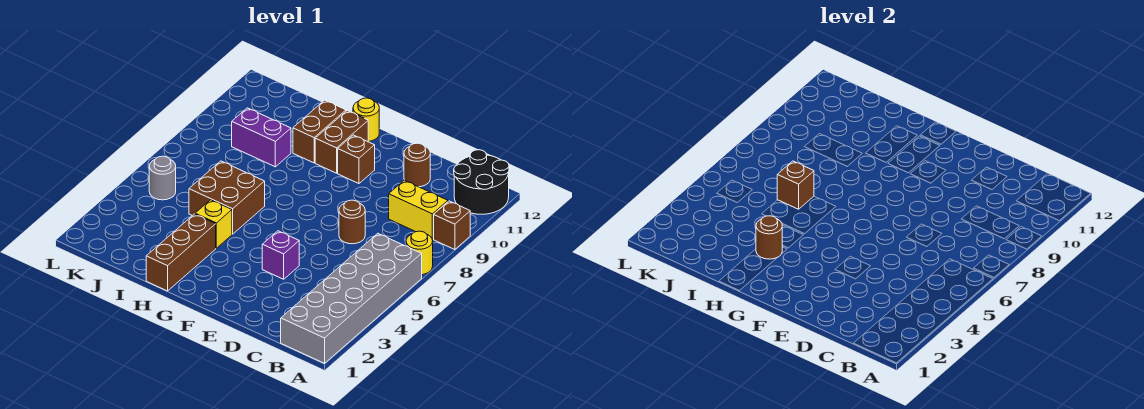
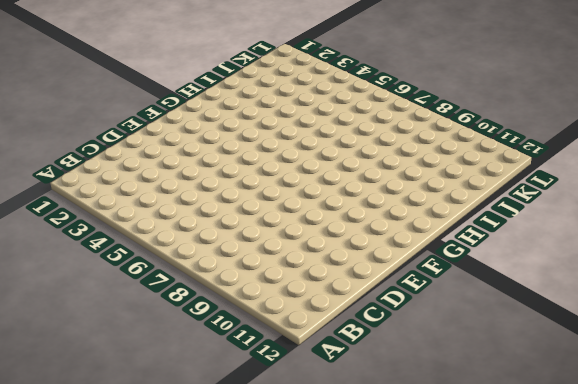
none -> grey brick A1:B6 level 1
none -> yellow round brick A7 level 1
none -> brown brick A9 level 1

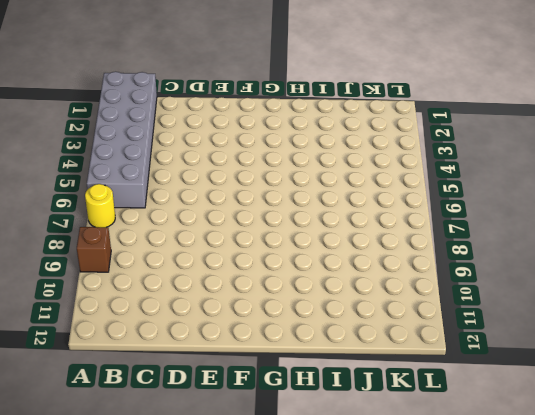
none -> black round brick A11:B12 level 1
none -> yellow brick B9:C9 level 1
none -> brown round brick D7 level 1

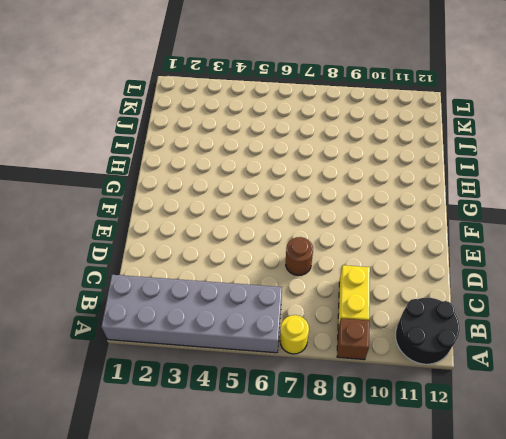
none -> brown round brick D11 level 1
none -> purple brick E4 level 1
none -> brown brick F10 level 1

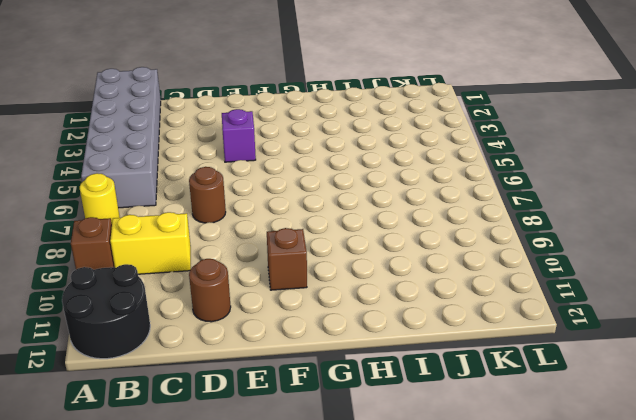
none -> brown brick G10:G11 level 1
none -> yellow round brick G12 level 1
none -> brown brick H1:H3 level 1

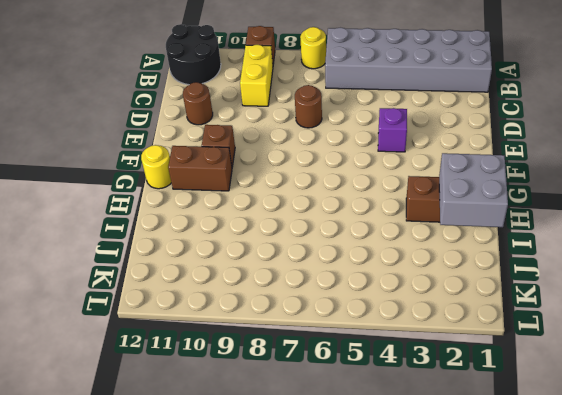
grey brick H1:I2 level 2 -> none
none -> yellow brick H4 level 1
none -> brown brick H5:I6 level 1
none -> brown brick H10:H11 level 1

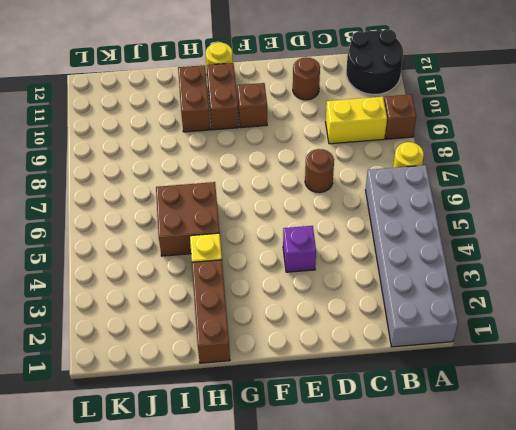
none -> purple brick I9:J9 level 1
none -> grey round brick K5 level 1
none -> brown round brick H3 level 2

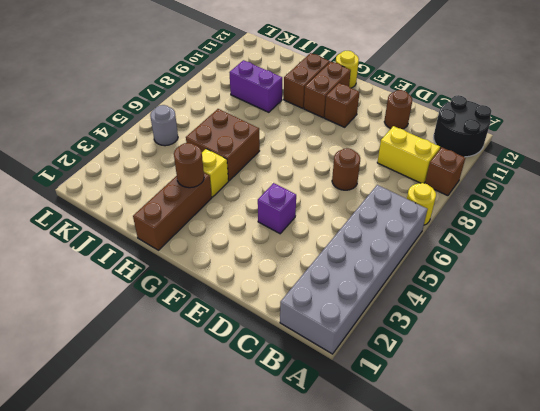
none -> brown brick I6 level 2

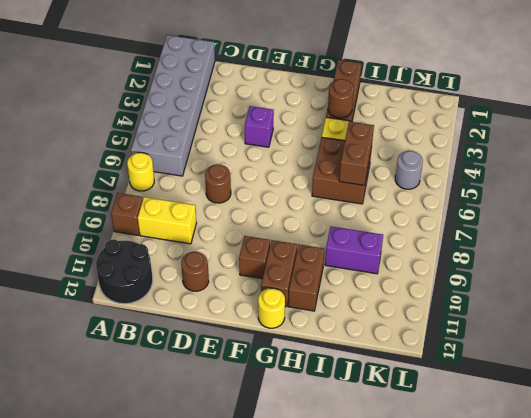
brown brick I5:I6 level 2 -> brown brick I6 level 2

